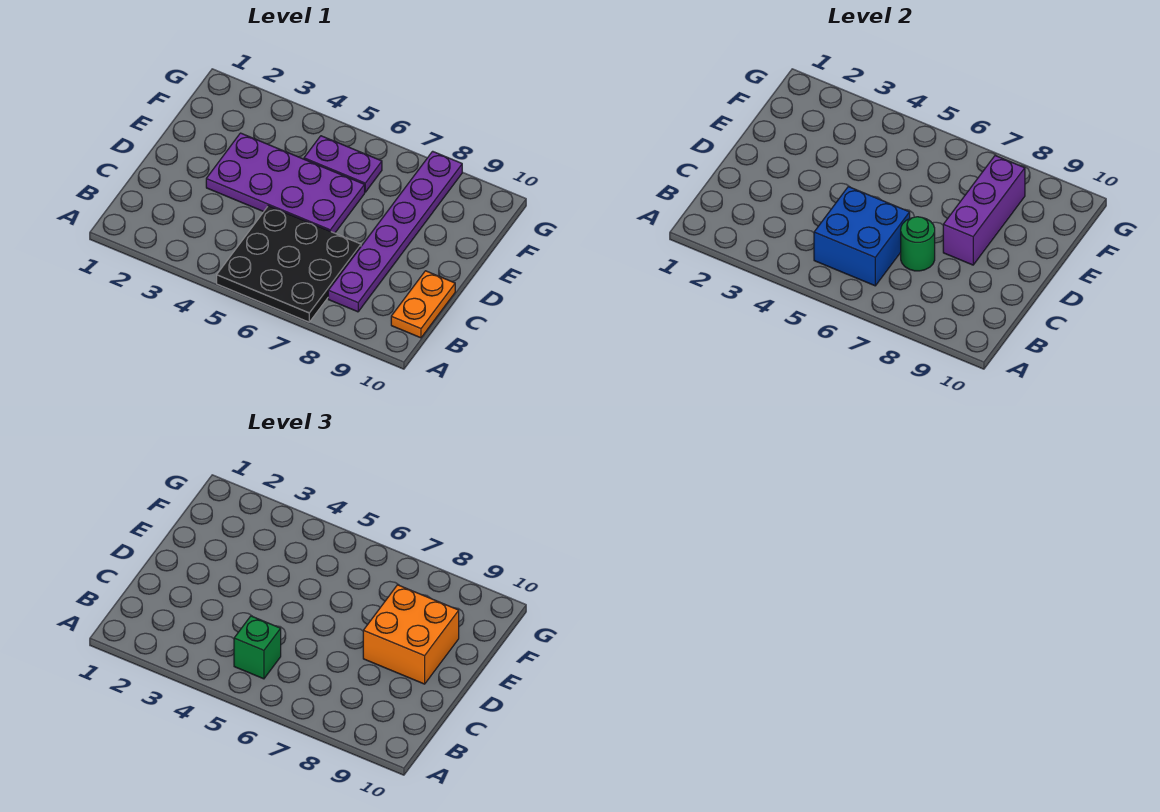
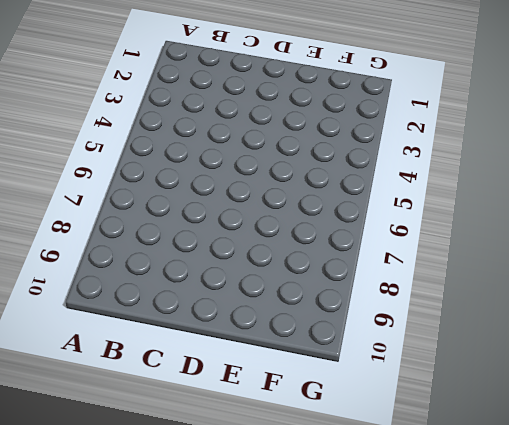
none -> black plate A5:C7 level 1
none -> purple plate B8:G8 level 1

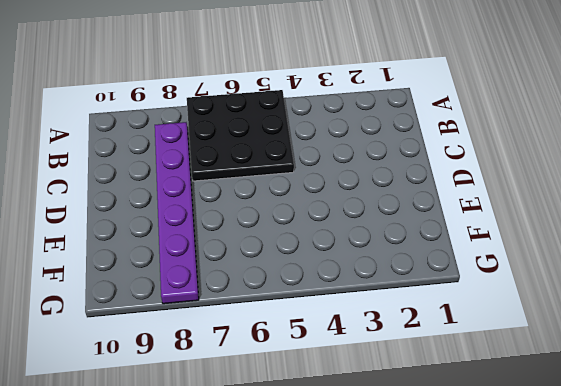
none -> orange plate B10:C10 level 1
none -> purple plate D3:E6 level 1

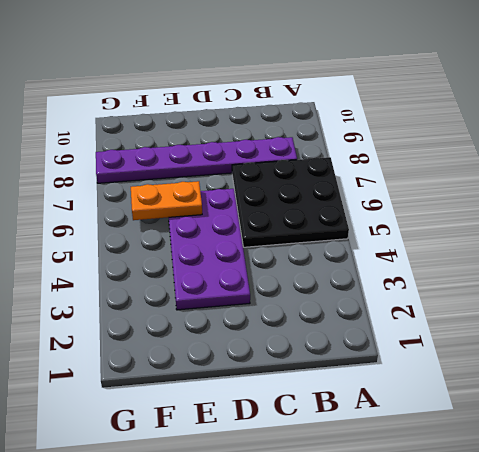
orange plate E6:F6 level 2 -> orange plate B10:C10 level 1
none -> purple plate F5:F6 level 1
none -> blue brick B5:C6 level 2

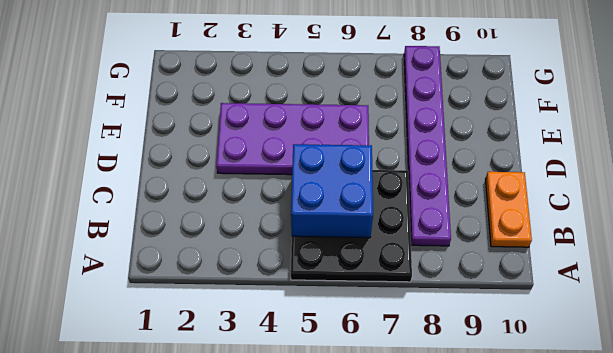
none -> purple plate F5:F6 level 1
none -> green round brick C7 level 2

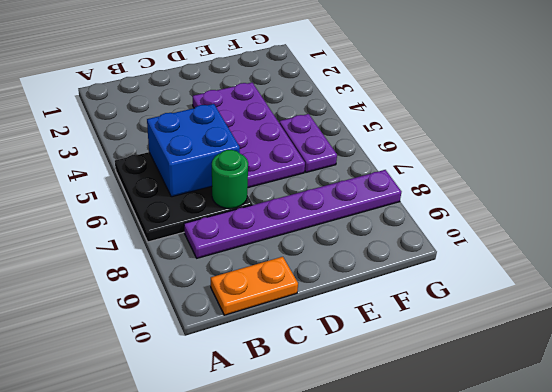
none -> purple brick D8:F8 level 2
none -> green brick B5 level 3

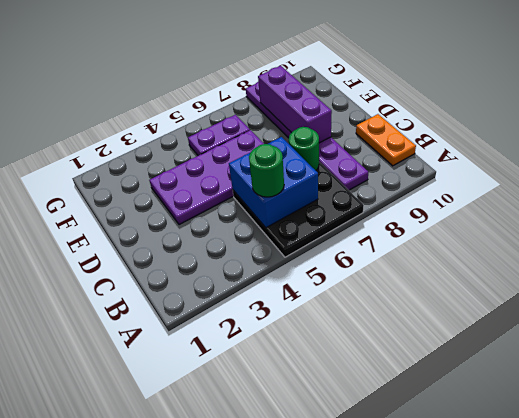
green round brick B5 level 3 -> green brick B5 level 3
none -> orange brick D8:E9 level 3

